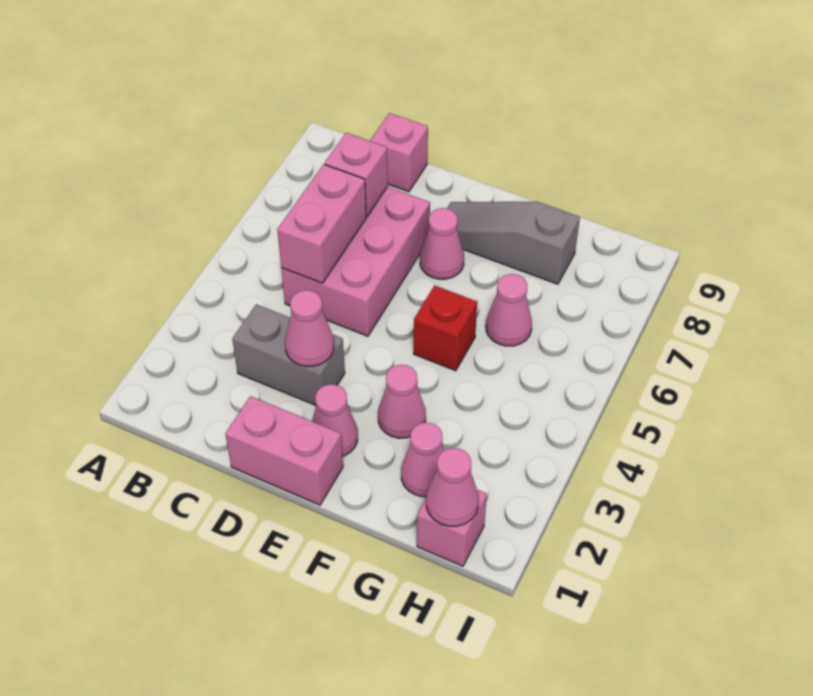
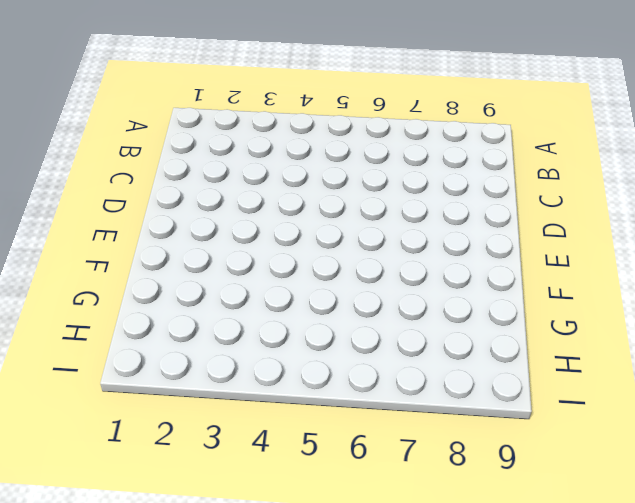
none -> grey brick C3:D3 level 1
none -> pink brick C5:D7 level 1
none -> pink brick C9 level 1

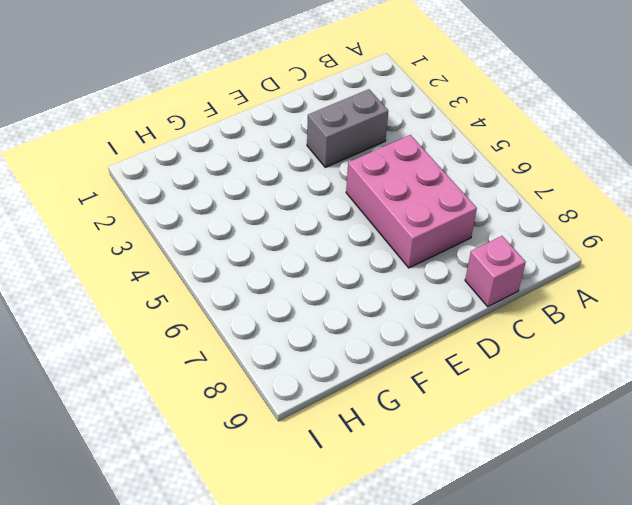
none -> pink brick D1:E1 level 1
none -> pink cone E2 level 1
none -> pink cone E7 level 1

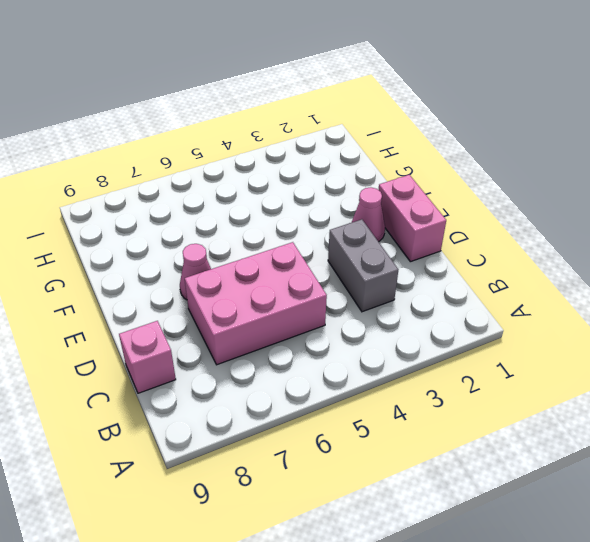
none -> grey slope E8:G8 level 1 top G
none -> pink cone F3 level 1
none -> red brick F5 level 1

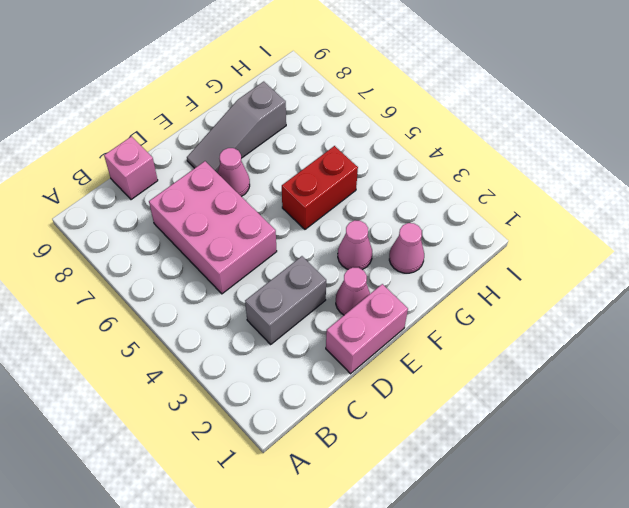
red brick F5:G5 level 1 -> red brick F5 level 1
none -> pink cone G6 level 1
none -> pink brick H1 level 1
none -> pink brick C5:C6 level 2

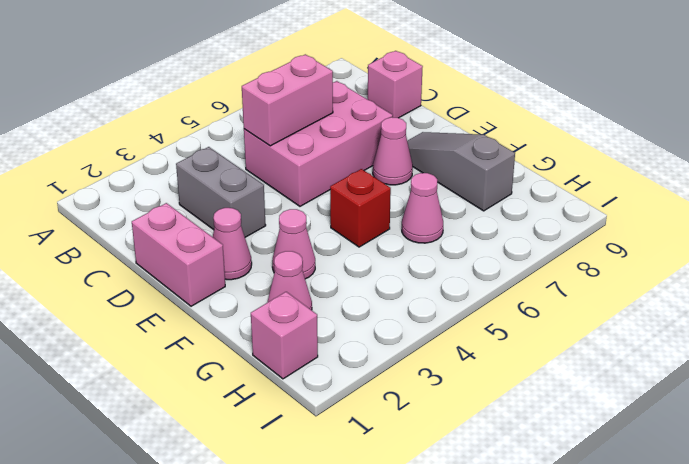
none -> pink brick C7 level 2
none -> pink cone D3 level 2
none -> pink cone H1 level 2

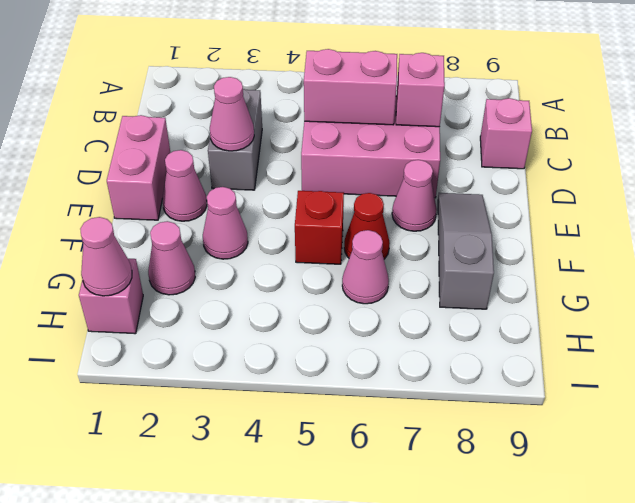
red cone F6 level 1 -> none

